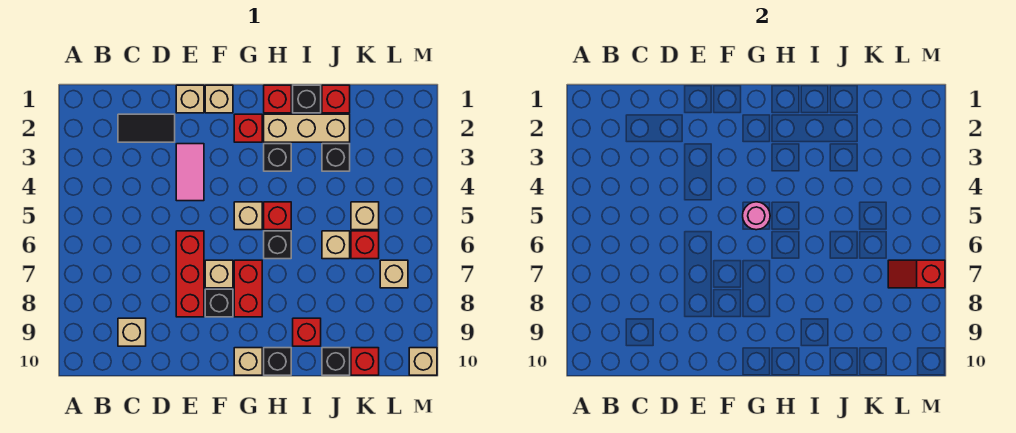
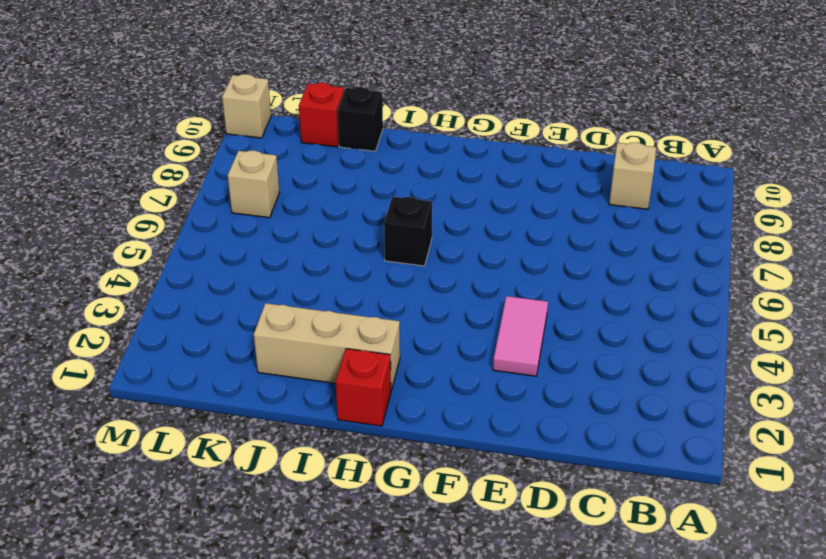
none -> black tile C2:D2 level 1
none -> tan brick E1 level 1
none -> red brick E6:E8 level 1
none -> tan brick F1 level 1

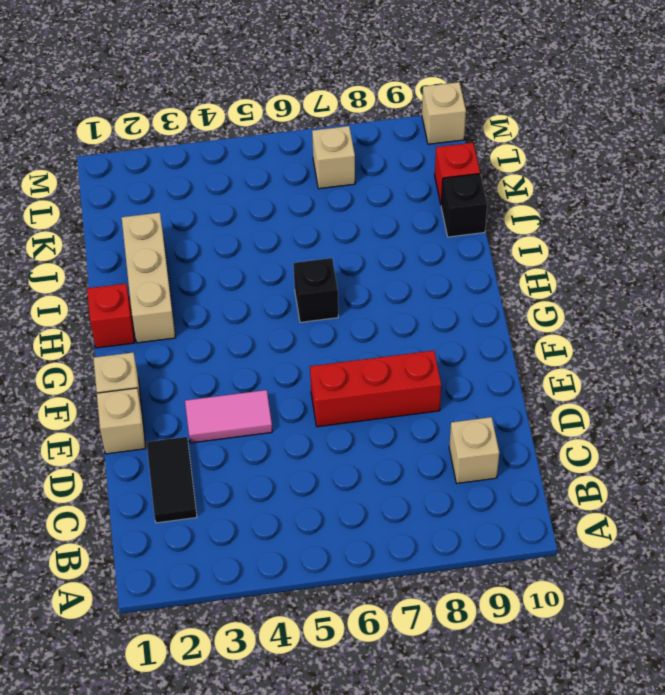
none -> tan brick F7 level 1
none -> black brick F8 level 1
none -> red brick G2 level 1
none -> tan brick G5 level 1

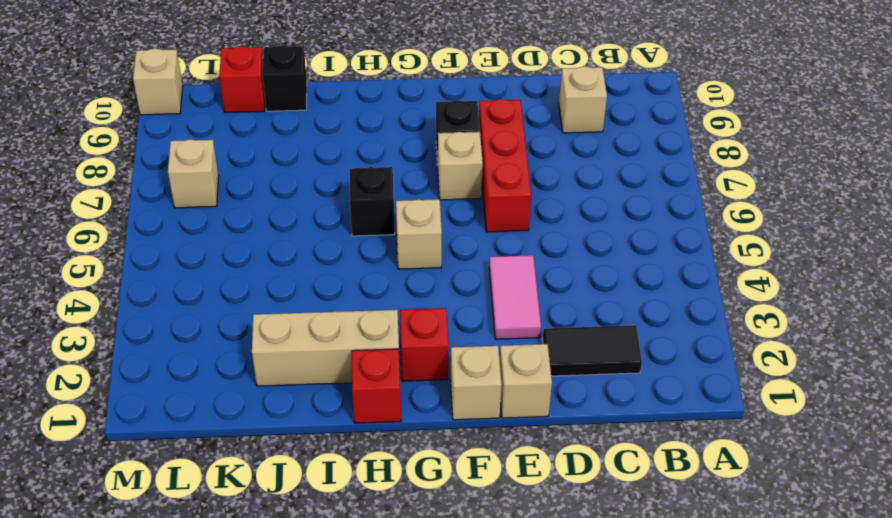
none -> red brick G7:G8 level 1
none -> tan brick G10 level 1
none -> black brick H3 level 1
none -> red brick H5 level 1

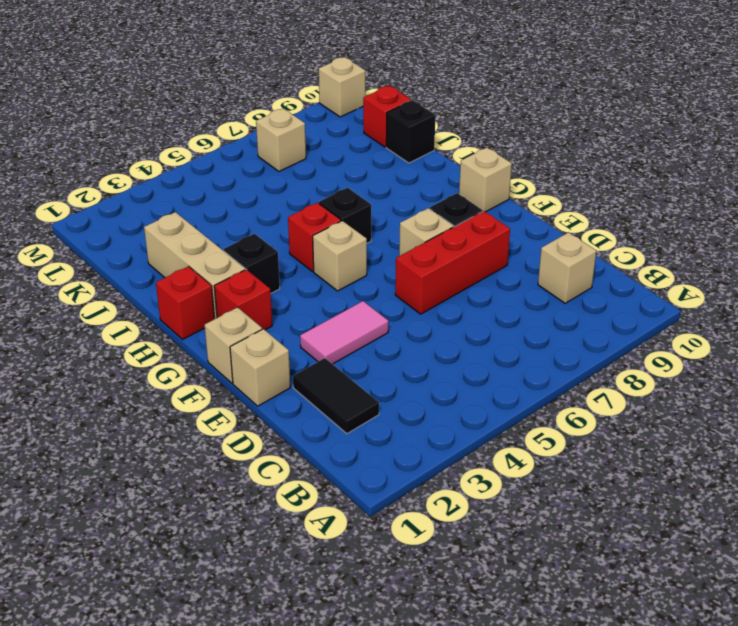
none -> red brick G7:G8 level 1
none -> black brick H10 level 1
none -> black brick I1 level 1
none -> red brick I9 level 1

